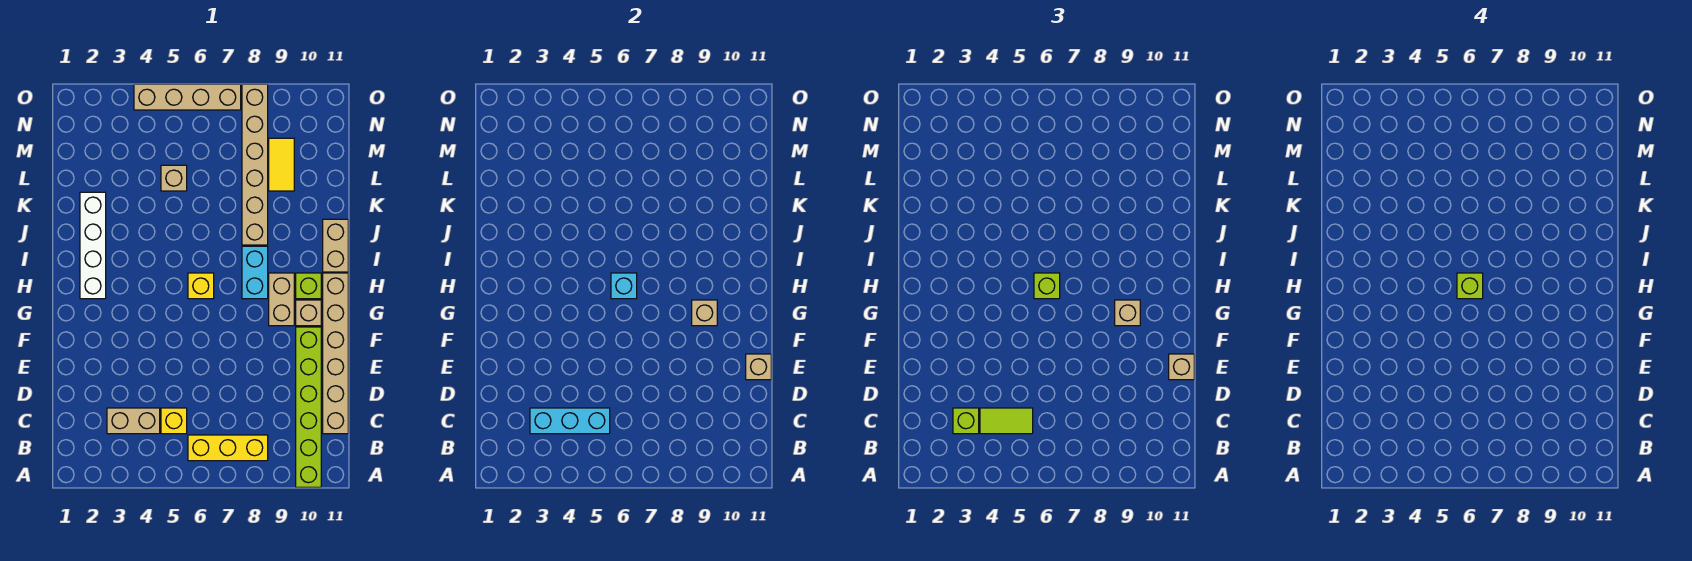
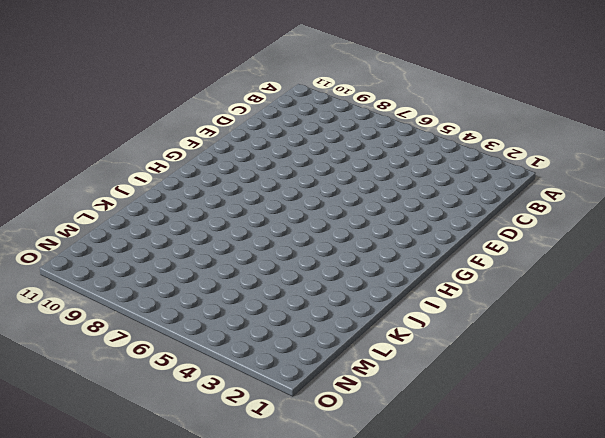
none -> lime brick A10:F10 level 1
none -> yellow brick B6:B8 level 1
none -> tan brick C3:C4 level 1

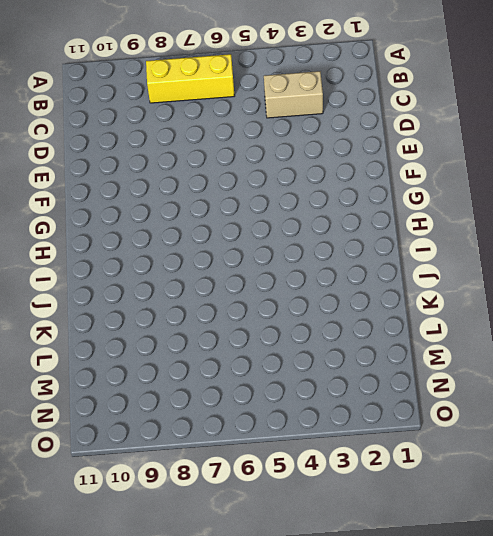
none -> lime brick A10:F10 level 1
none -> yellow brick C5 level 1
none -> tan brick C11:H11 level 1

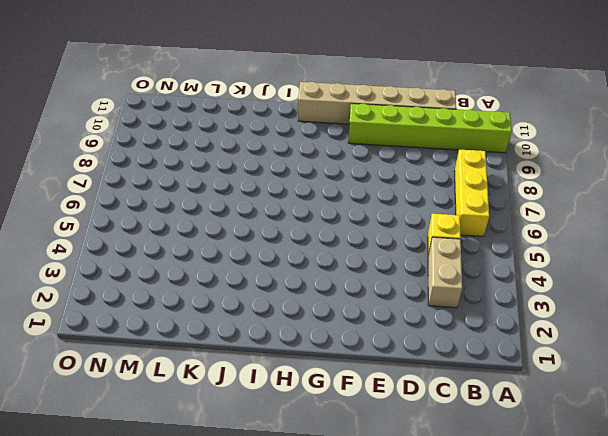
none -> tan brick G9:H9 level 1
none -> tan brick G10 level 1
none -> white brick H2:K2 level 1

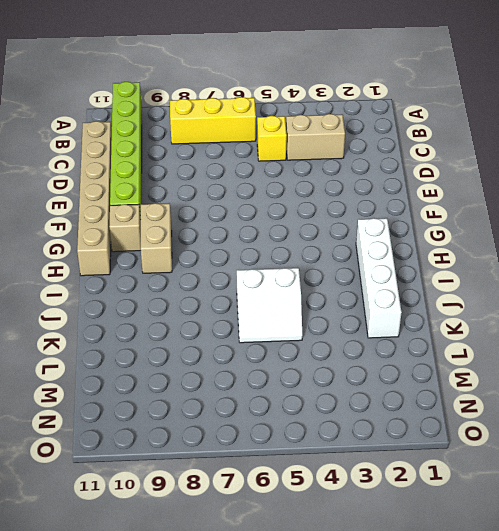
white slope J5:K6 level 1 top J -> none
none -> yellow brick H6 level 1
none -> cyan brick H8:I8 level 1
none -> lime brick H10 level 1

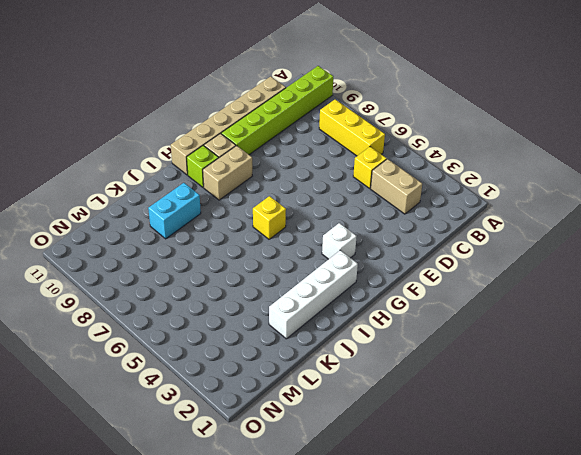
white brick G3 level 1 -> none
cyan brick J9:K9 level 1 -> cyan brick H8:I8 level 1
none -> tan brick I11:J11 level 1
none -> tan brick J8:O8 level 1
none -> tan brick L5 level 1

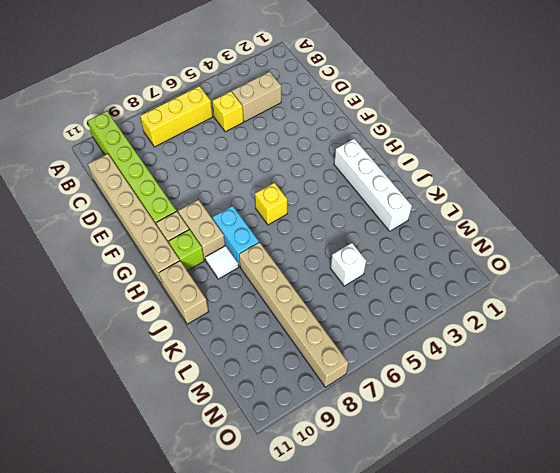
white tile I9 level 1 -> none
white brick L5 level 1 -> tan brick L5 level 1
none -> yellow tile L9:M9 level 1
none -> tan brick O4:O7 level 1
none -> cyan brick C3:C5 level 2

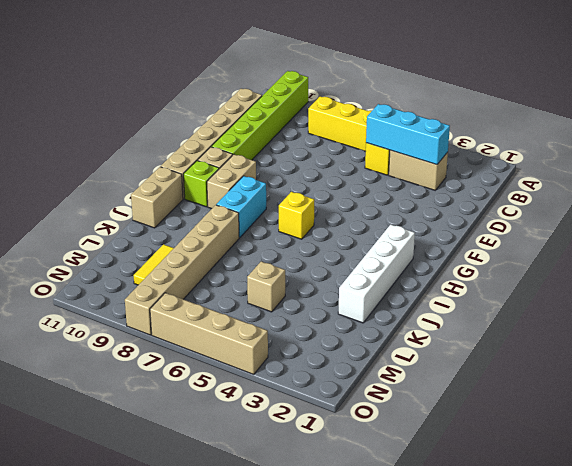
none -> tan brick E11 level 2
none -> tan brick G9 level 2
none -> cyan brick H6 level 2

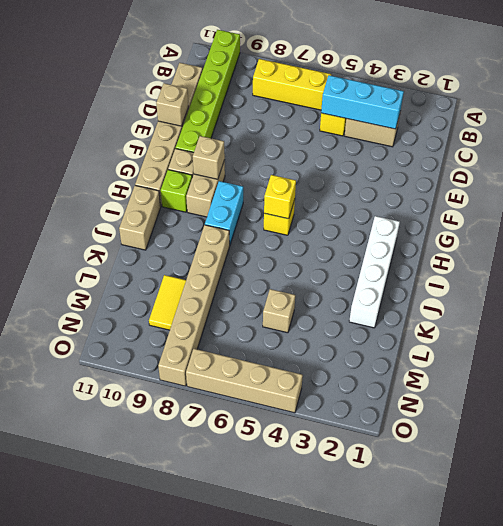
yellow brick H6 level 2 -> cyan brick H6 level 2
none -> lime brick C3 level 3
none -> lime tile C4:C5 level 3
none -> tan brick E11 level 3

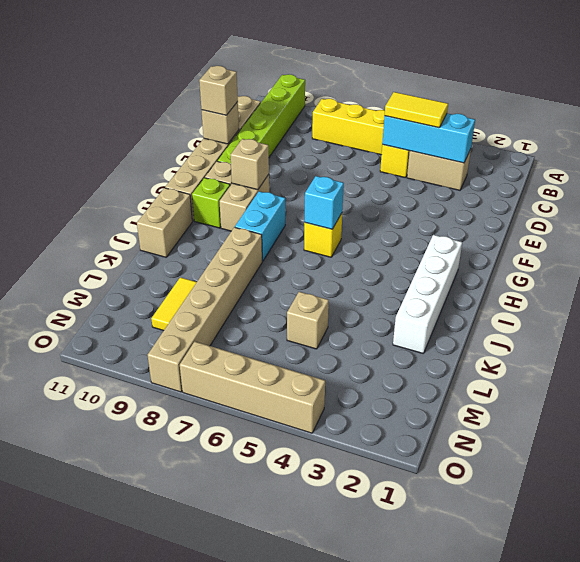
yellow tile C4:C5 level 3 -> lime tile C4:C5 level 3
none -> lime brick C3 level 3
none -> tan brick G9 level 3
none -> lime brick H6 level 3

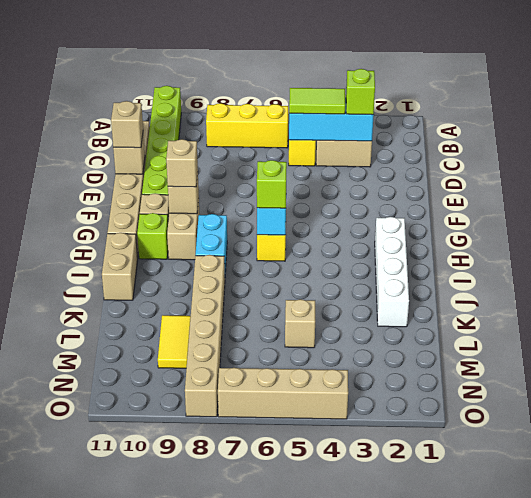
none -> lime brick H6 level 4

